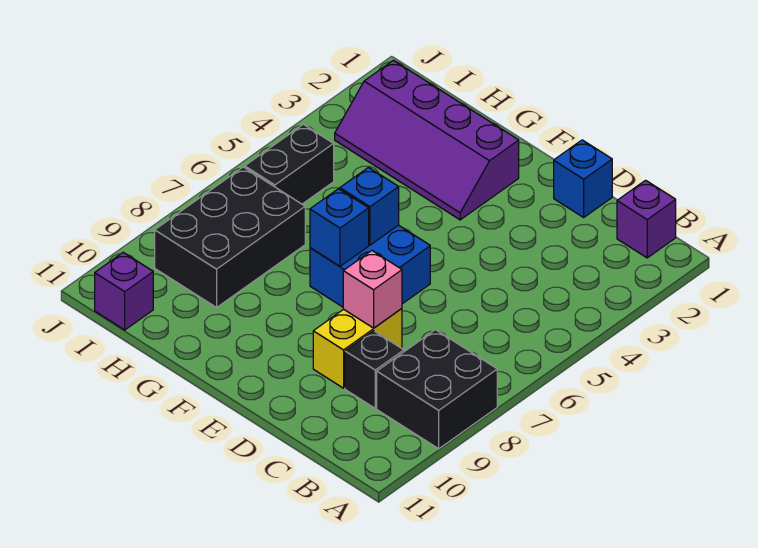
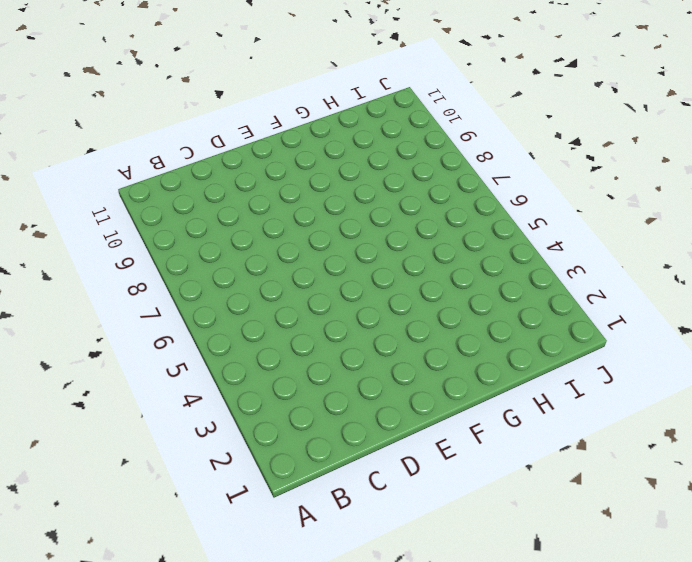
none -> black brick A8:B9 level 1
none -> purple brick B1 level 1
none -> black brick C9 level 1

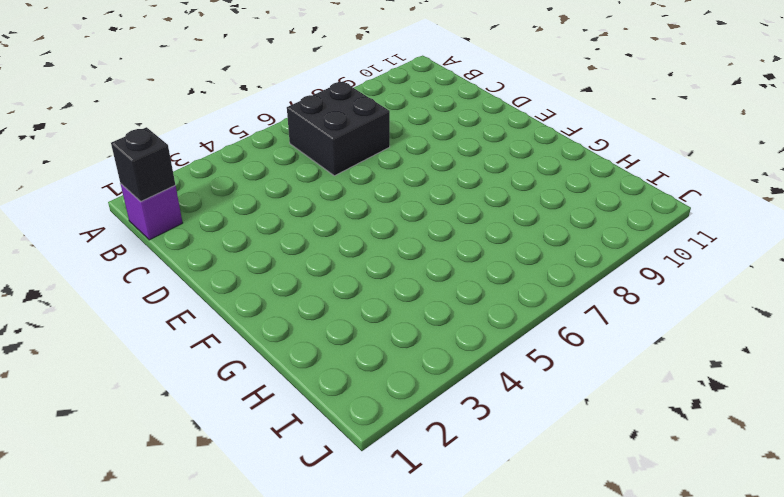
black brick B1 level 2 -> black brick C9 level 1
black brick B6:C7 level 1 -> black brick A8:B9 level 1
none -> blue brick D1 level 1
none -> yellow brick D8:D9 level 1
none -> blue brick E6:F7 level 1

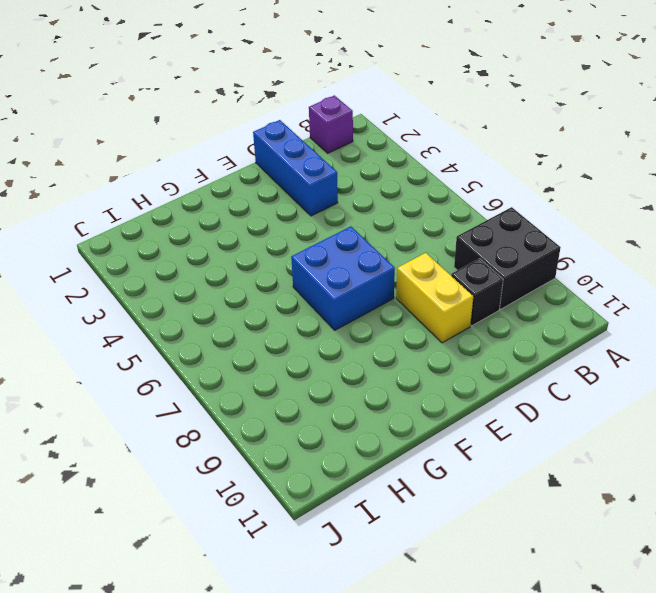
blue brick D1:D3 level 1 -> blue brick D1 level 1
none -> purple slope F2:I3 level 1 top 2
none -> black brick H7:I9 level 1
none -> black brick I5:I6 level 1

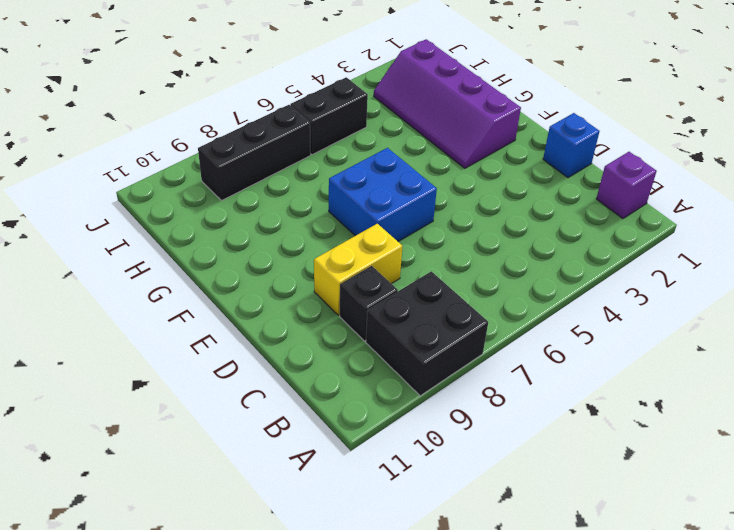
black brick I7:I9 level 1 -> black brick H7:I9 level 1
none -> purple brick I11 level 1
none -> pink brick D8 level 2
none -> blue brick F6 level 2

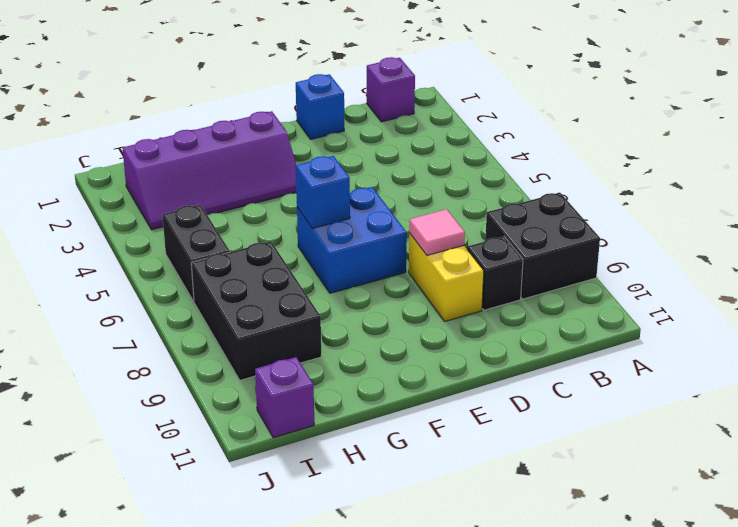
pink tile D8 level 2 -> pink brick D8 level 2
none -> blue brick F7 level 2

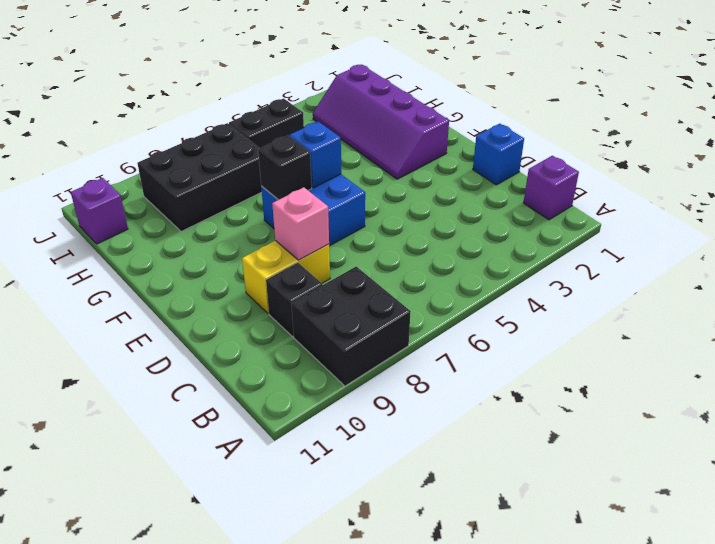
black brick F7 level 2 -> blue brick F7 level 2

